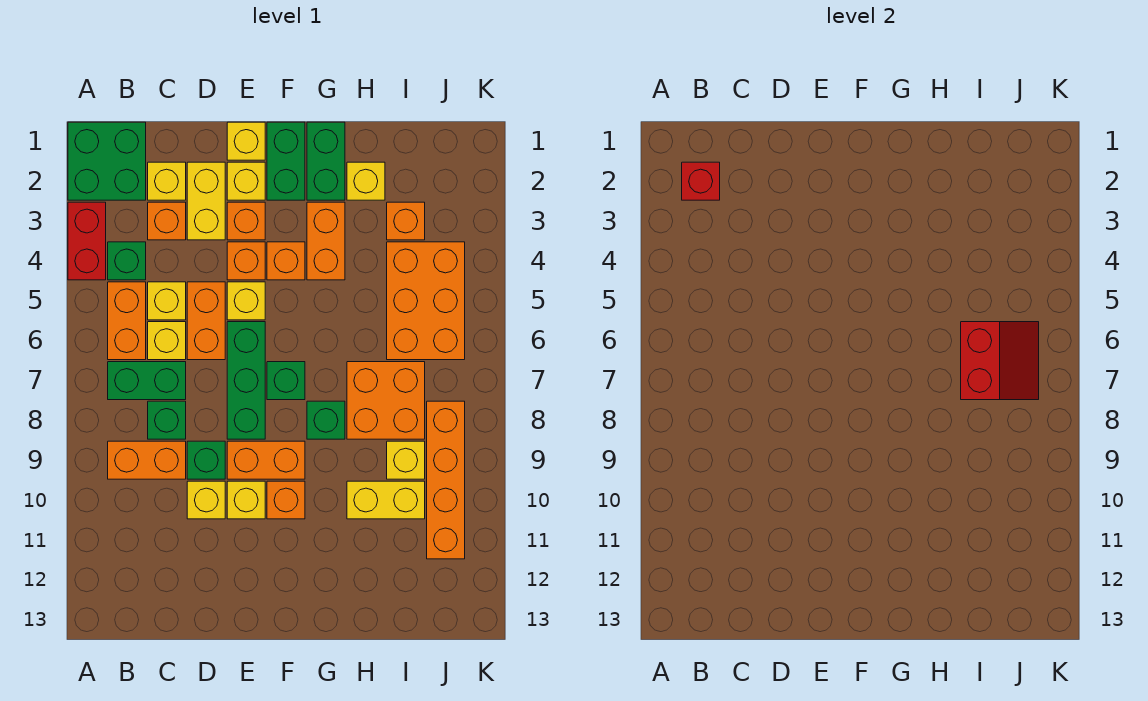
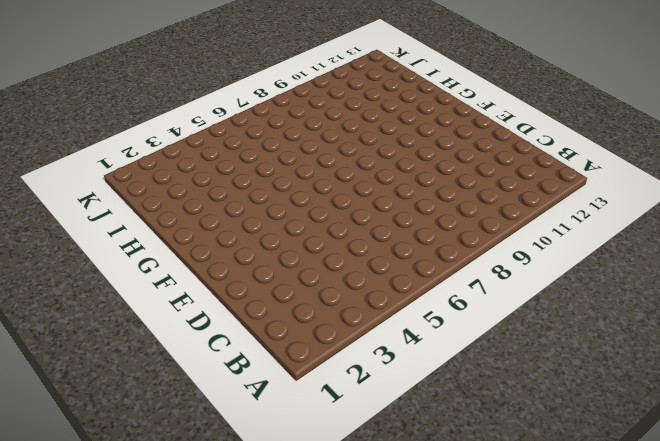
none -> green brick A1:B2 level 1
none -> red brick A3:A4 level 1
none -> green brick B4 level 1
none -> orange brick B5:B6 level 1

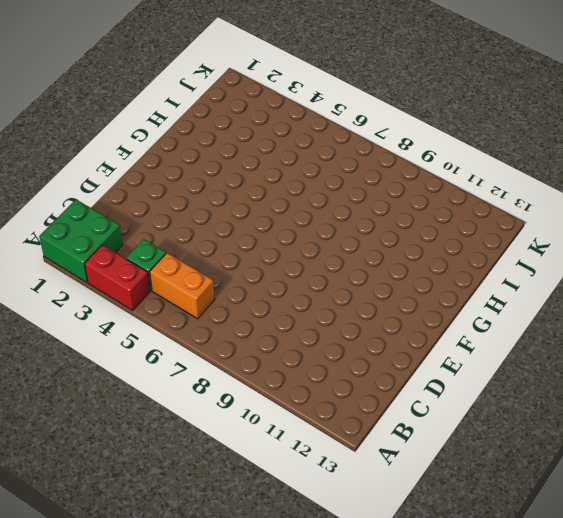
none -> green brick B7:C7 level 1
none -> orange brick B9:C9 level 1
none -> yellow brick C2 level 1
none -> orange brick C3 level 1

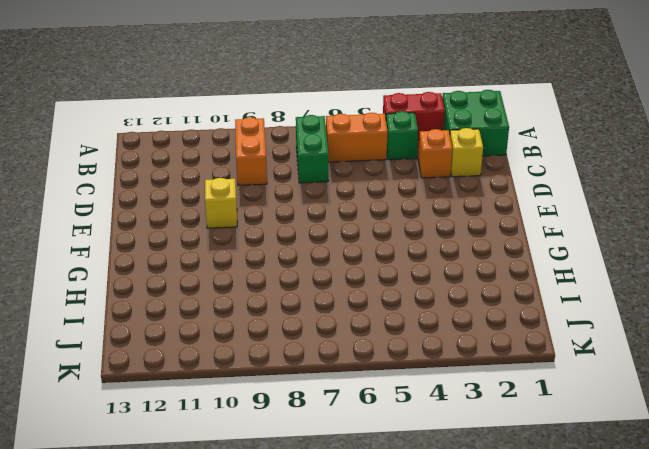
none -> yellow brick C5 level 1
none -> yellow brick C6 level 1
none -> green brick C8 level 1
none -> yellow brick D2:D3 level 1

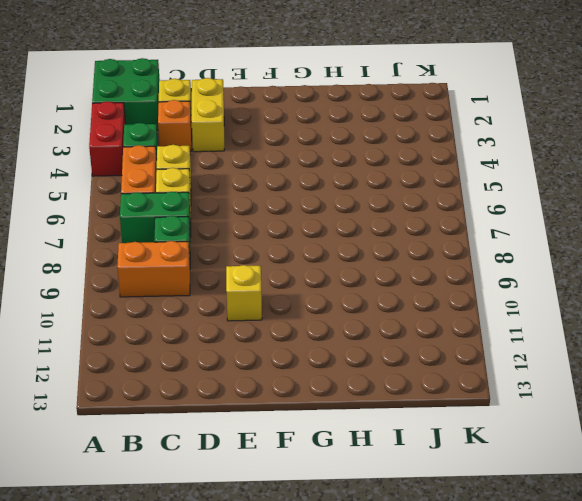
none -> orange brick D5:D6 level 1
none -> green brick D9 level 1
none -> yellow brick D10 level 1
none -> yellow brick E1 level 1

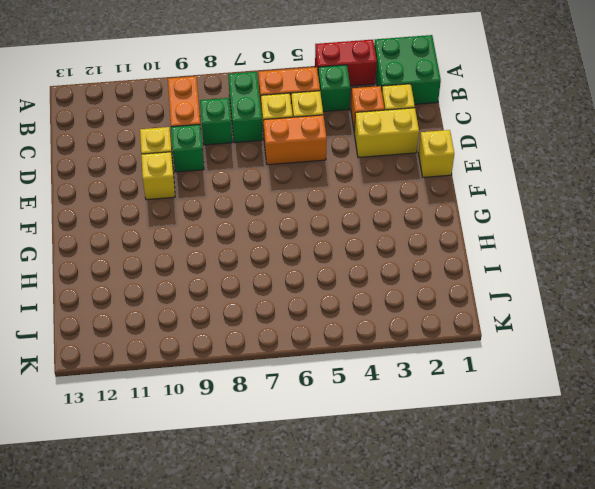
none -> yellow brick E2 level 1
none -> orange brick E3 level 1
none -> orange brick E4 level 1
none -> yellow brick E5 level 1

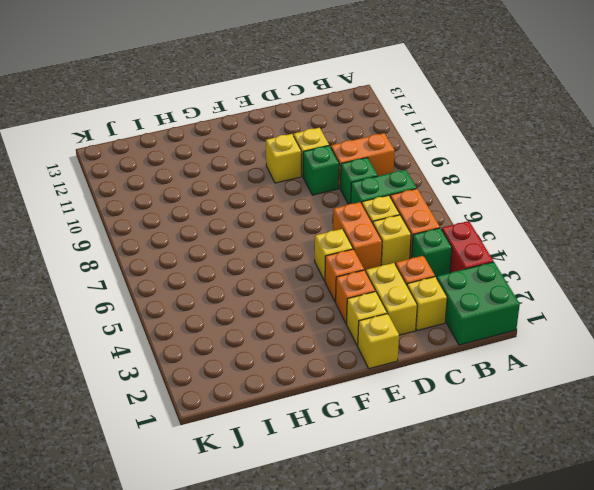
none -> green brick E6:E8 level 1
none -> orange brick E9:F9 level 1
none -> green brick F1:F2 level 1
none -> orange brick F4 level 1

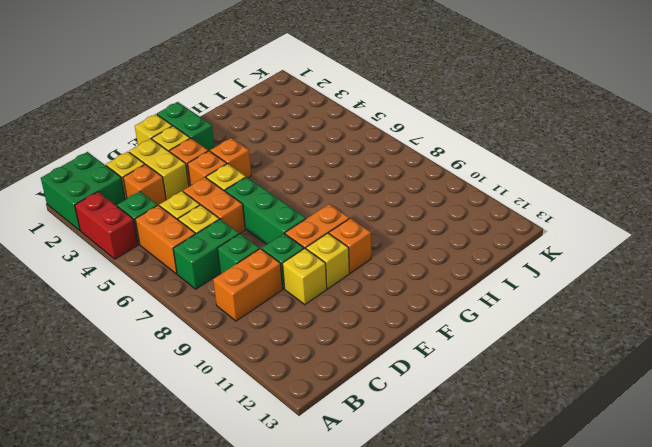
none -> green brick F7 level 1
none -> green brick G1:G2 level 1
none -> orange brick G3:G4 level 1
none -> green brick G8 level 1

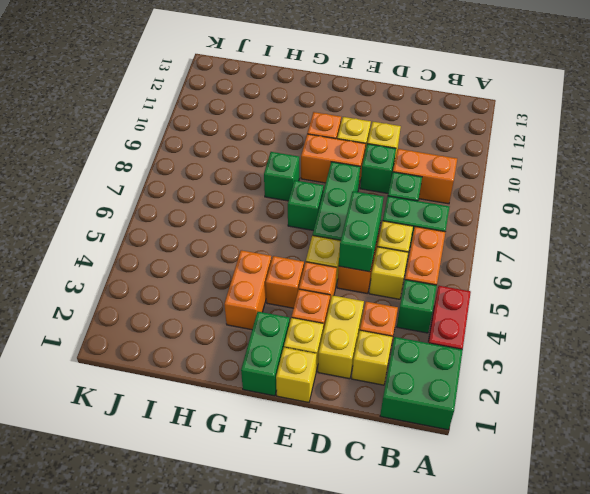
green brick D5:D6 level 2 -> green brick G1:G2 level 1
none -> yellow brick H2 level 1
none -> orange brick H7:I8 level 1
none -> yellow brick H10:I10 level 1
none -> orange brick I3 level 1

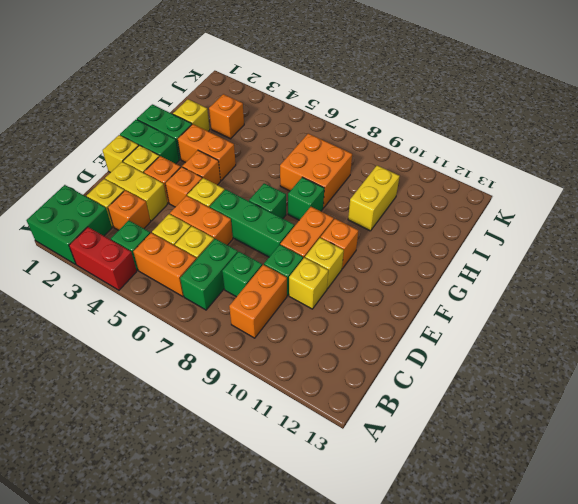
none -> orange brick I4:J6 level 1
none -> yellow brick I9 level 1
none -> orange brick J8:J11 level 1
none -> red brick B2 level 2

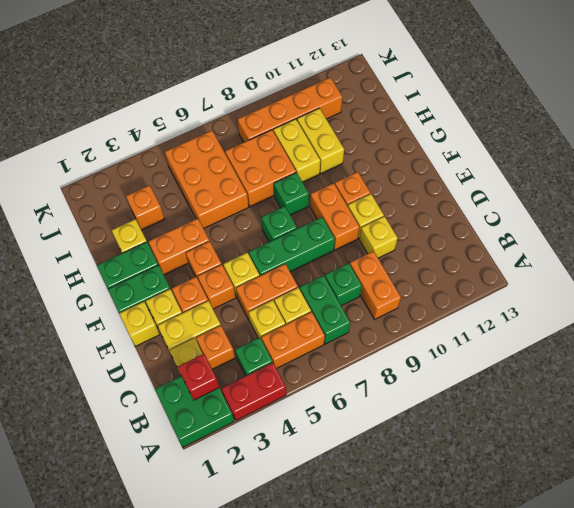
orange brick H5:J6 level 1 -> orange brick I4:J6 level 1
yellow brick H9:I9 level 1 -> yellow brick I9 level 1
none -> green brick D9 level 1
none -> red slope I6:J7 level 2 top I

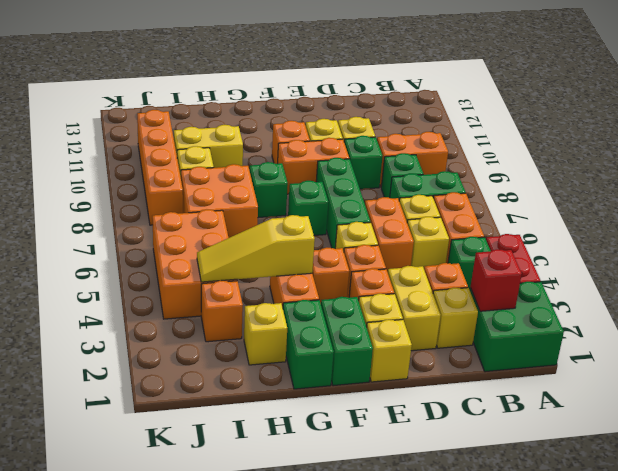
yellow slope G4:I4 level 2 top G -> none
none -> red slope I6:J7 level 2 top I

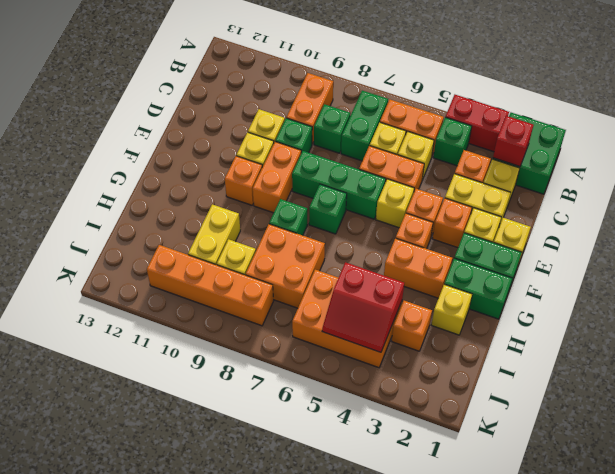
red slope I4:J5 level 2 top I -> red slope I6:J7 level 2 top I

